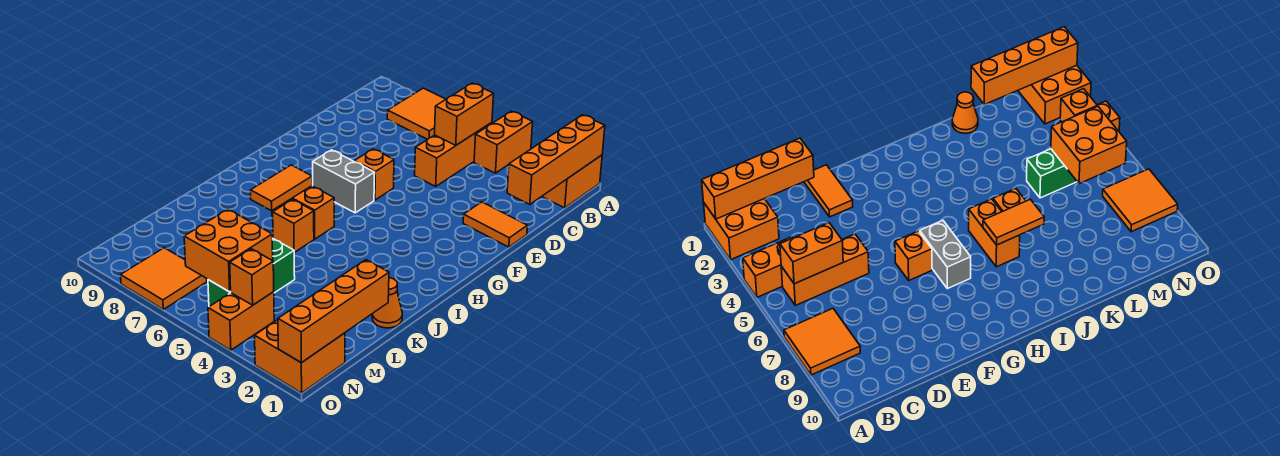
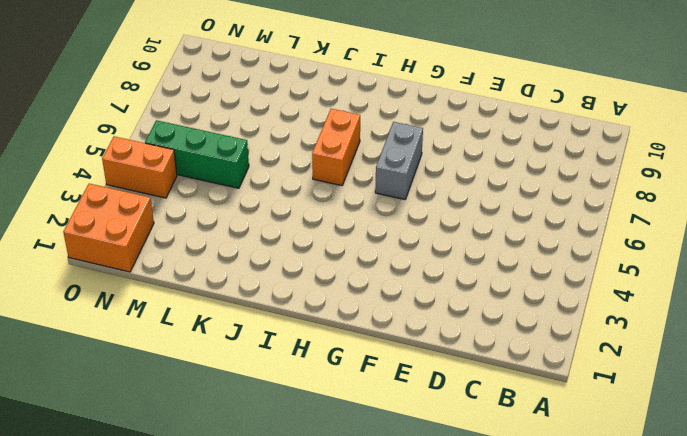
none -> orange brick A1:B2 level 1
none -> orange brick A4:B4 level 1
none -> orange tile A7:B8 level 1

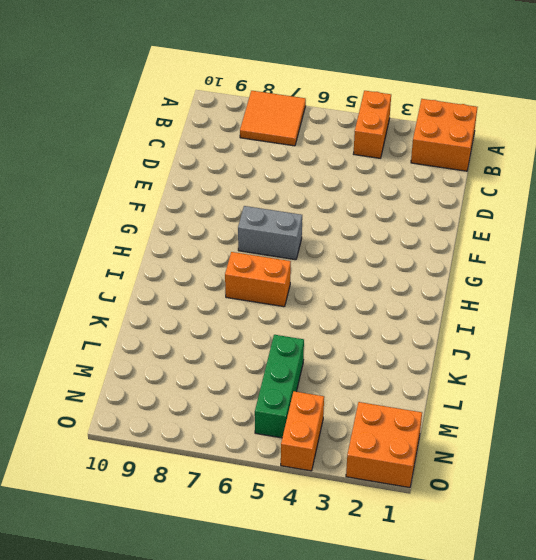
none -> orange brick B5:D5 level 1
none -> orange tile E1:E2 level 1
none -> orange brick F6 level 1

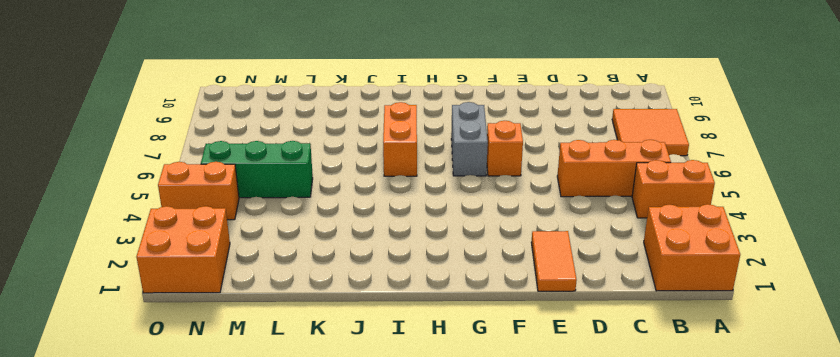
none -> orange brick J6 level 1
none -> orange cone K1 level 1
none -> orange tile N7:O8 level 1

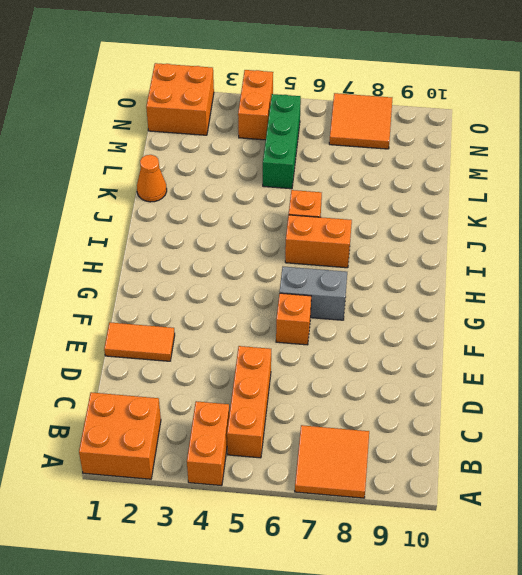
none -> orange brick A1:D1 level 2
none -> orange brick B5:C5 level 2
none -> orange tile I7:J7 level 2

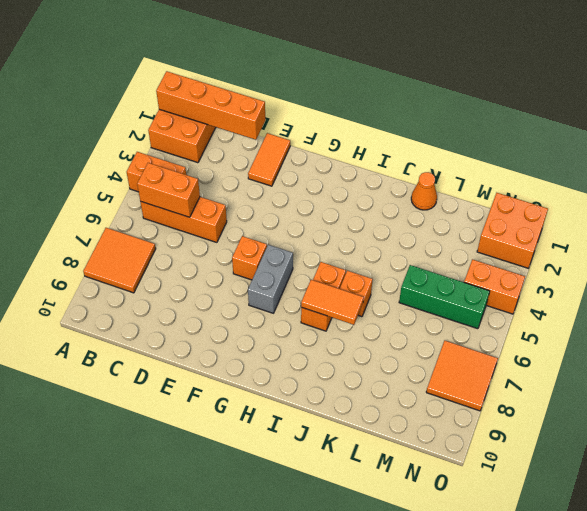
none -> orange brick L1:O1 level 2
none -> orange brick M5:N6 level 2
none -> orange brick N4 level 2

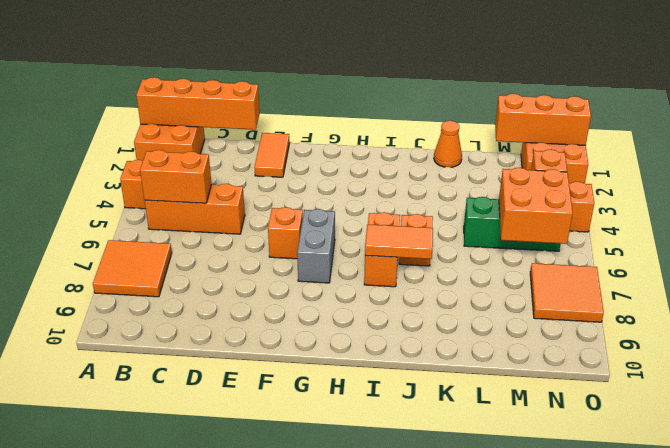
orange brick M1:O1 level 2 -> orange brick L1:O1 level 2

